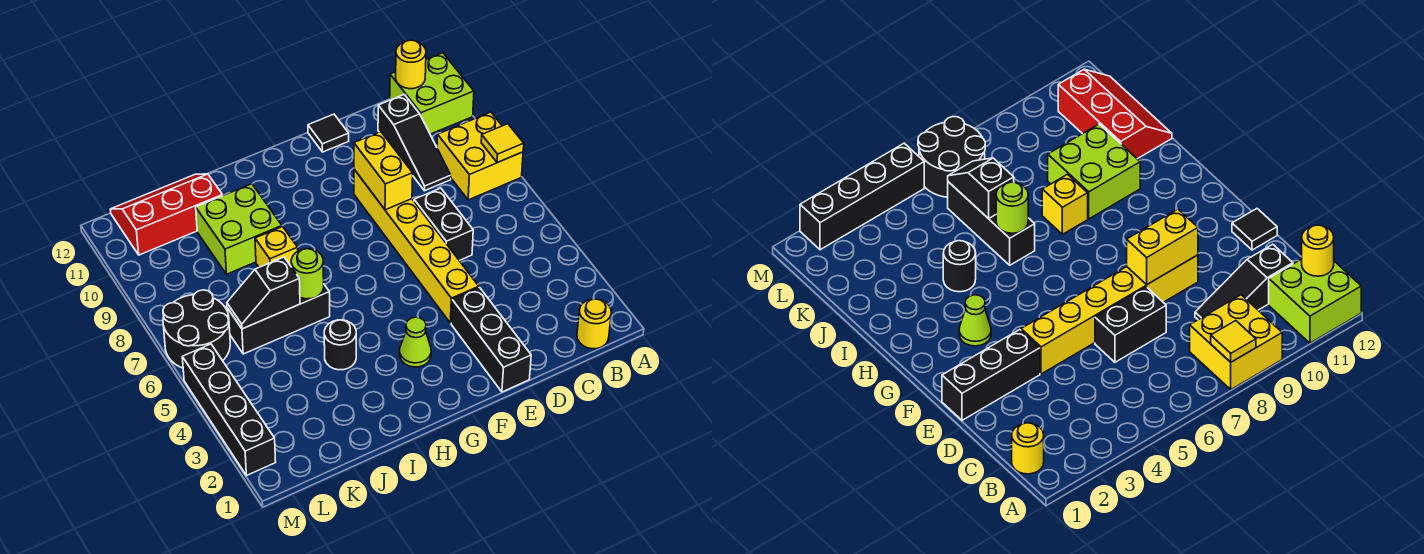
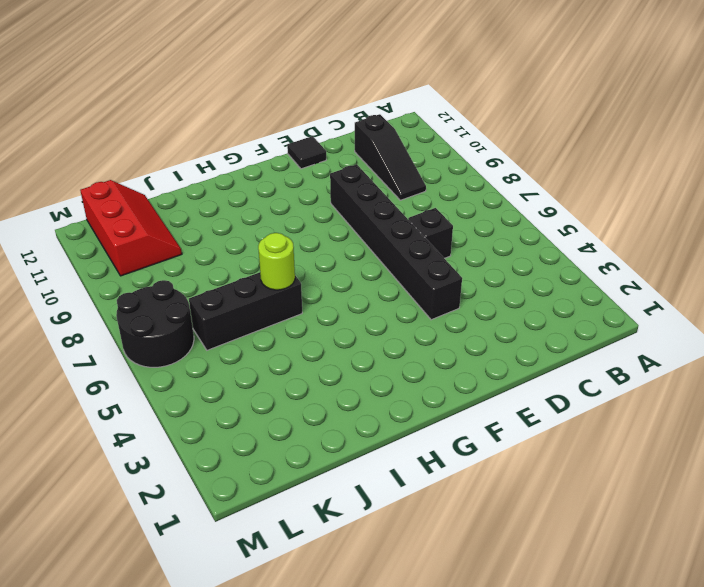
black brick D6 level 1 -> black brick D6:D7 level 1
black brick E4:E9 level 1 -> yellow brick E4:E9 level 1
red slope K10:L12 level 1 top L -> red slope J11:L12 level 1 top 11
none -> yellow brick A8:B9 level 1
none -> lime brick A11:B12 level 1
none -> yellow round brick B1 level 1

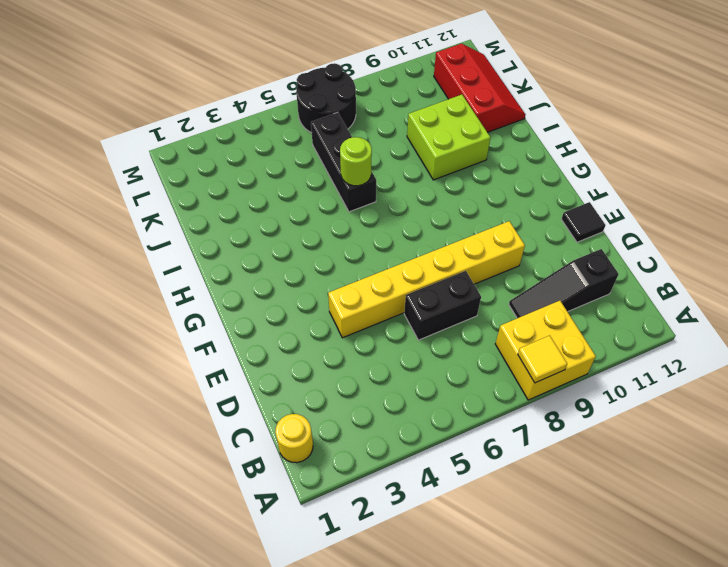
none -> lime brick A11:B12 level 1
none -> black brick E1:E3 level 1
none -> lime cone G3 level 1

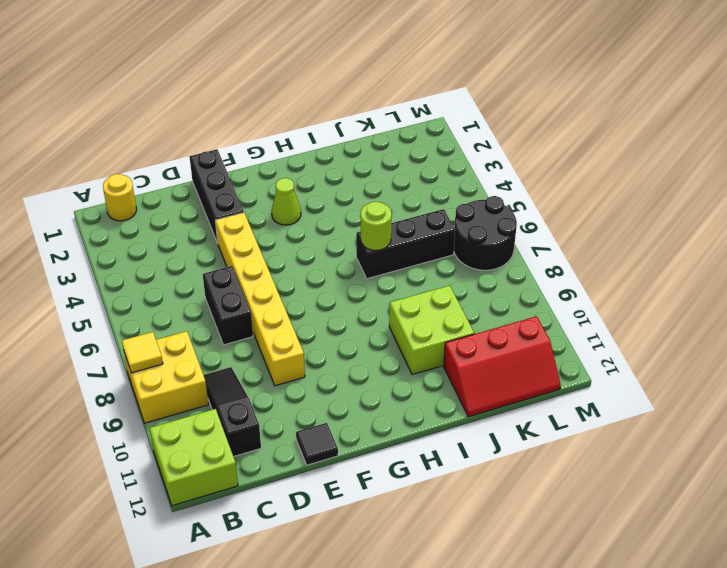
none -> black round brick I4 level 1
none -> yellow brick I8 level 1
none -> black brick M2:M5 level 1

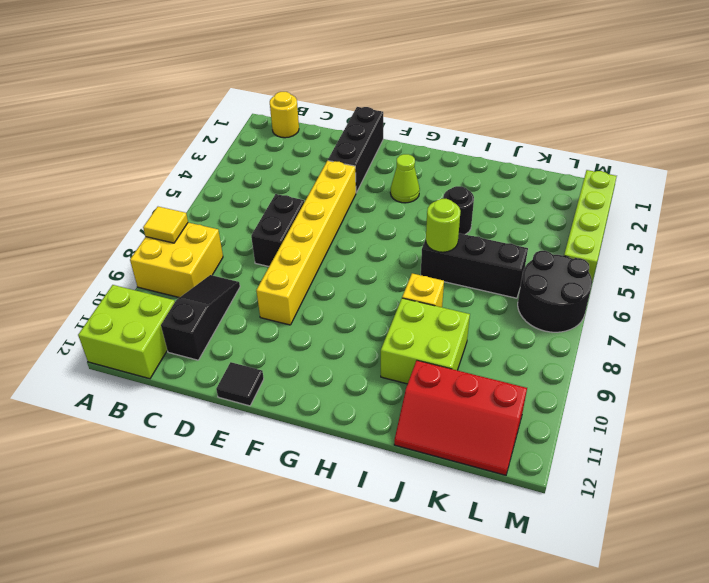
lime brick M2:M5 level 1 -> black brick M2:M5 level 1
none -> yellow round brick B12 level 2
none -> yellow brick E8:E9 level 2
none -> black slope J6:K6 level 2 top J

